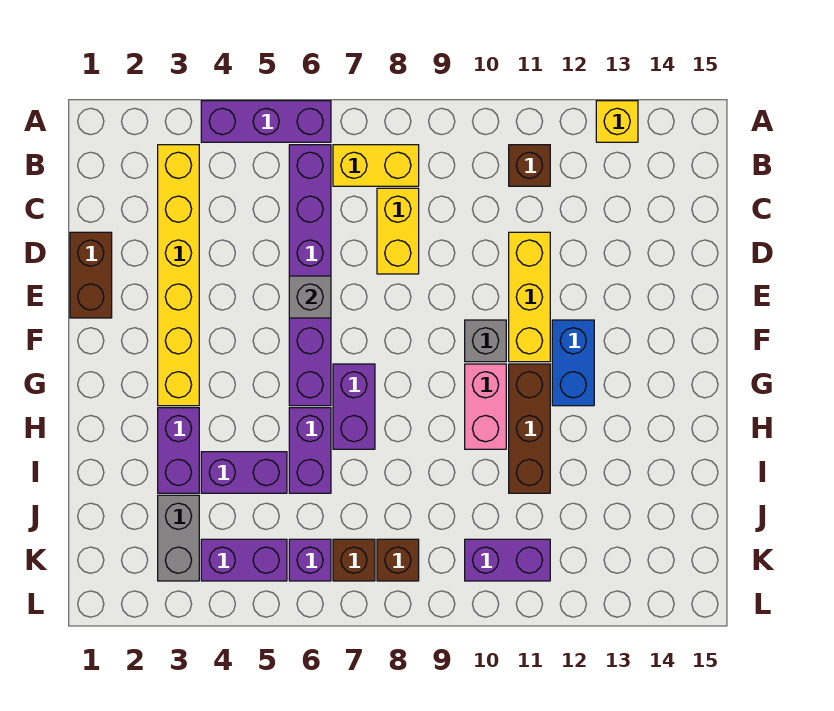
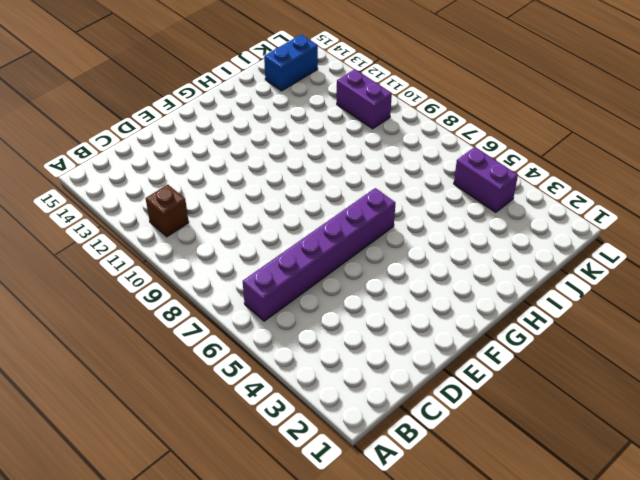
blue brick J14:K14 level 1 -> blue brick F12:G12 level 1
none -> purple brick A4:A6 level 1
none -> yellow brick A13 level 1
none -> yellow brick B3:G3 level 1

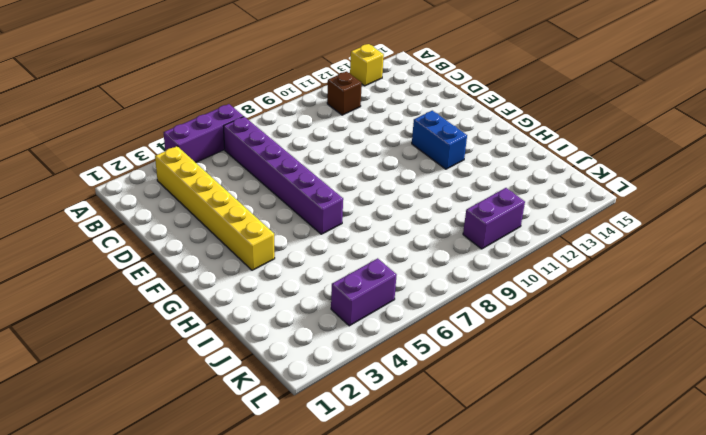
none -> yellow brick B7:B8 level 1
none -> yellow brick C8:D8 level 1
none -> brown brick D1:E1 level 1

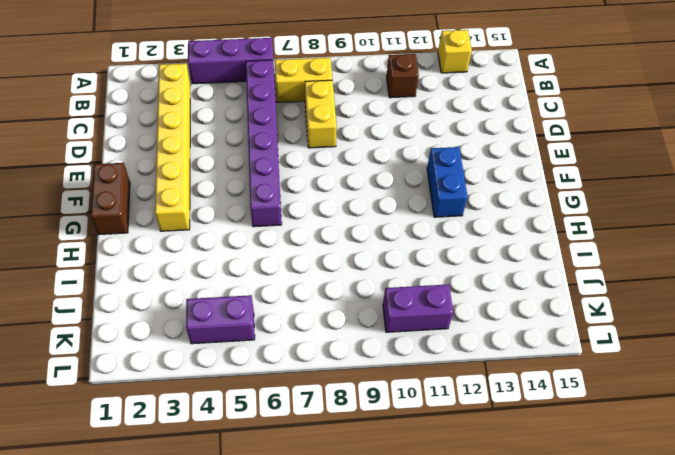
brown brick F1:G1 level 1 -> brown brick D1:E1 level 1
none -> yellow brick D11:F11 level 1
none -> grey brick F10 level 1
none -> purple brick G7:H7 level 1

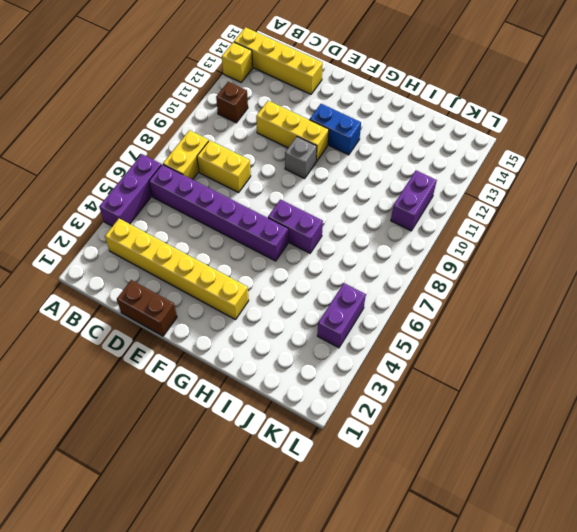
yellow brick A14:D14 level 1 -> none
none -> pink brick G10:H10 level 1
none -> brown brick G11:I11 level 1
none -> purple brick H3:I3 level 1

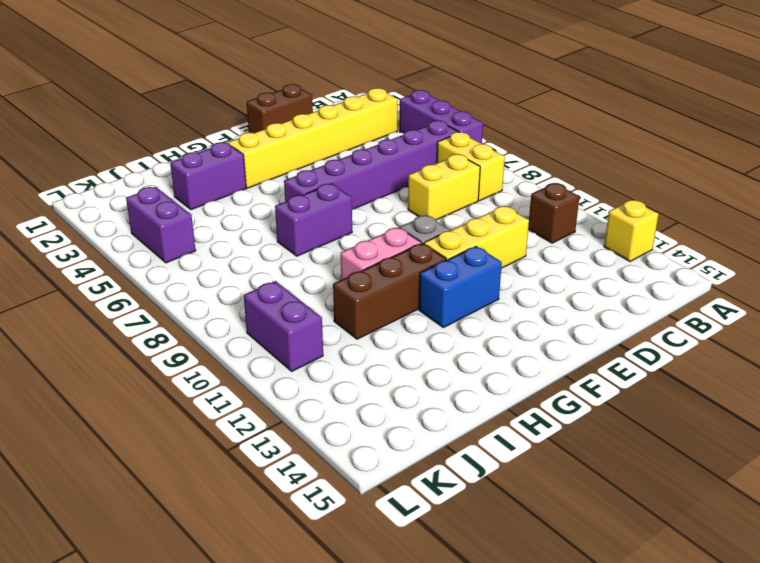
none -> purple brick H6:I6 level 1
none -> purple brick I4:I5 level 1
none -> grey brick J3:K3 level 1

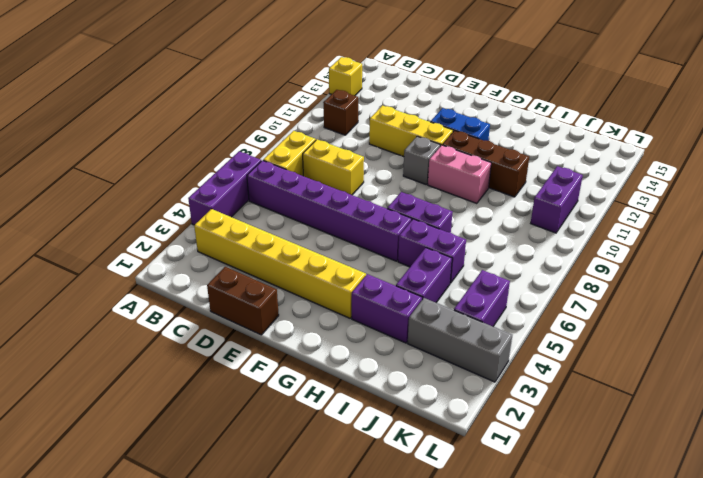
grey brick J3:L3 level 1 -> grey brick J3:K3 level 1
none -> purple brick K6 level 1
none -> brown brick K7 level 1
none -> brown brick K8 level 1

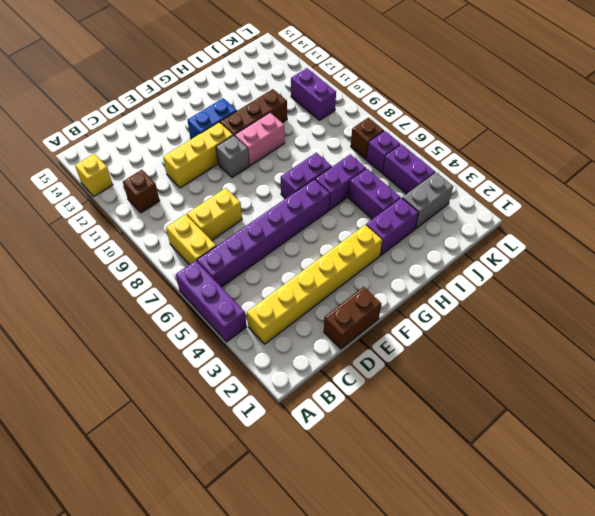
none -> brown brick K8 level 1
none -> grey brick E6 level 2

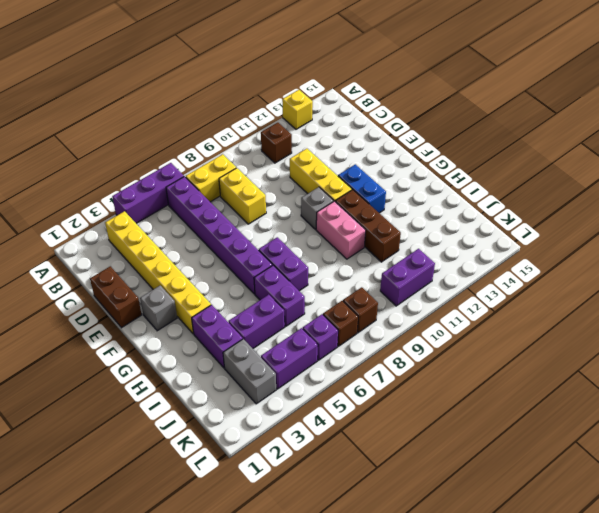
grey brick F2 level 1 -> grey brick E6 level 2

